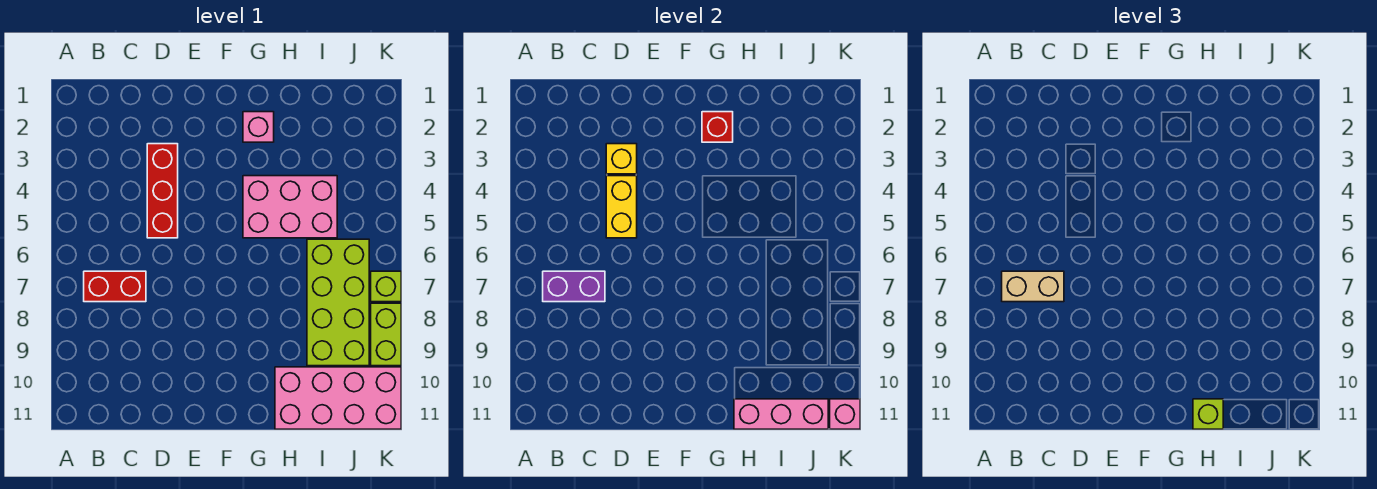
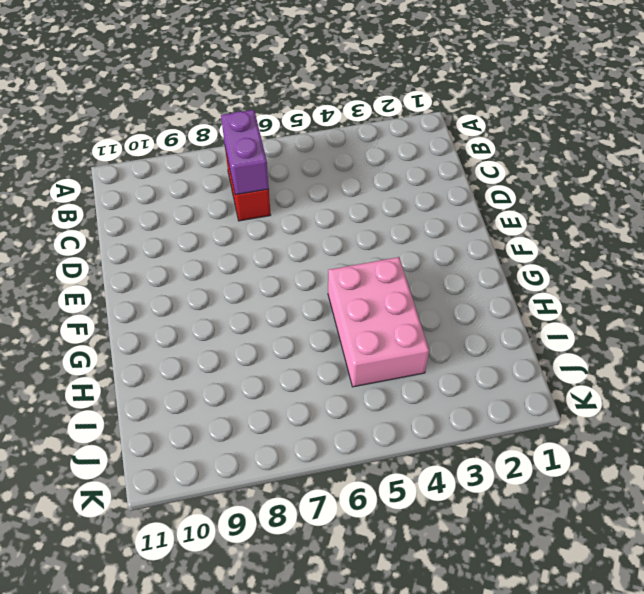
none -> red brick D3:D5 level 1
none -> pink brick G2 level 1
none -> pink brick H10:K11 level 1

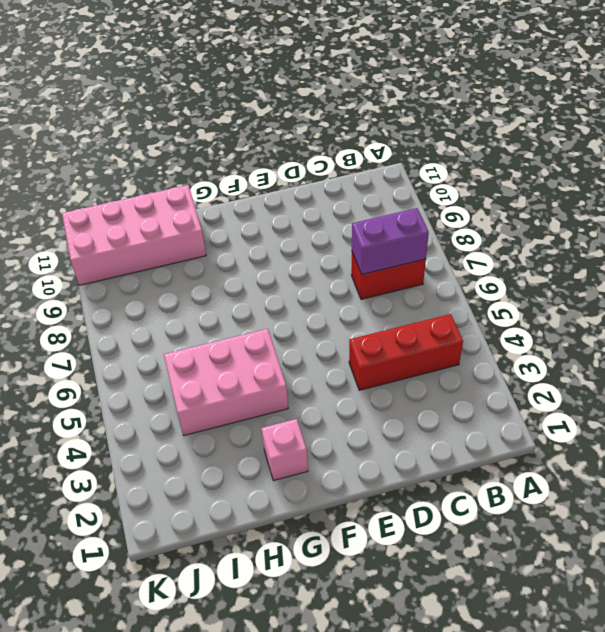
red brick B4:D4 level 1 -> red brick D3:D5 level 1
none -> lime brick I6:J9 level 1
none -> lime brick K7 level 1
none -> lime brick K8:K9 level 1

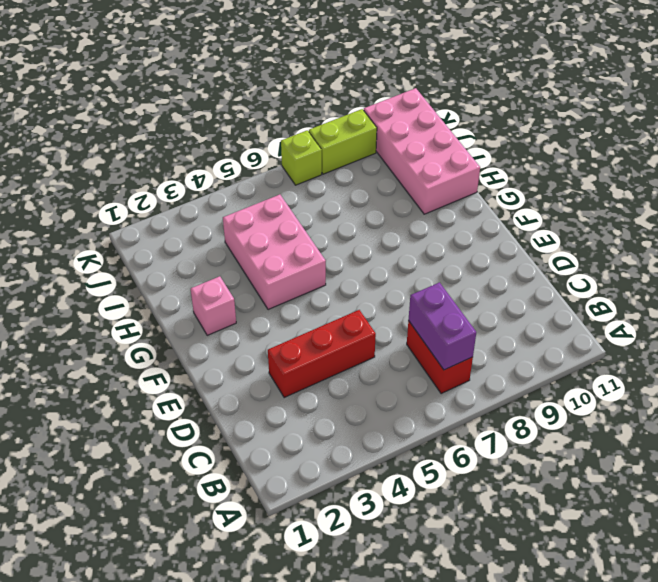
none -> lime brick I6:J9 level 1
none -> yellow brick D3 level 2
none -> yellow brick D4:D5 level 2

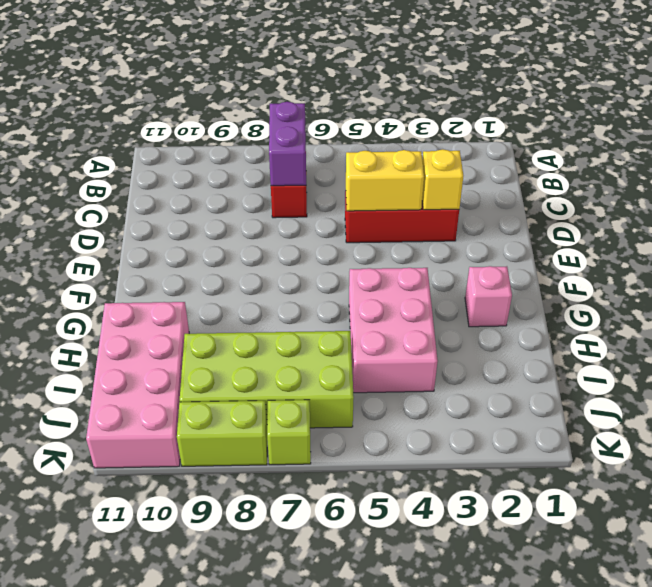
none -> red brick G2 level 2
none -> pink brick H11:J11 level 2
none -> pink brick K11 level 2

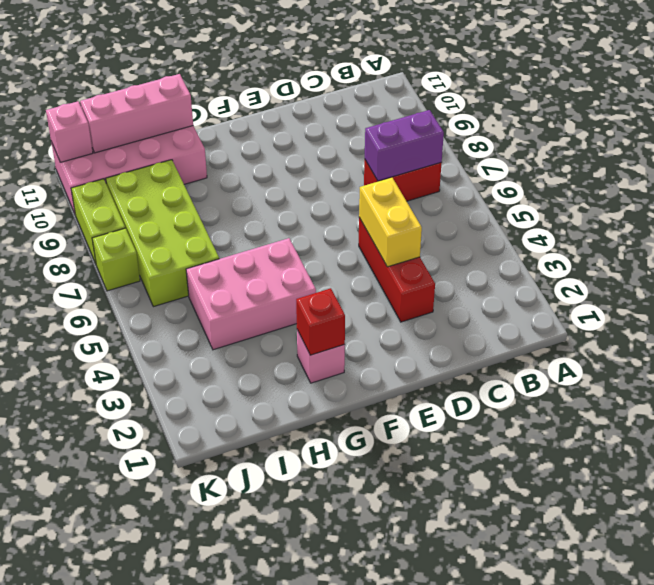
none -> yellow brick D3 level 2
none -> tan brick B7:C7 level 3
none -> lime brick H11 level 3

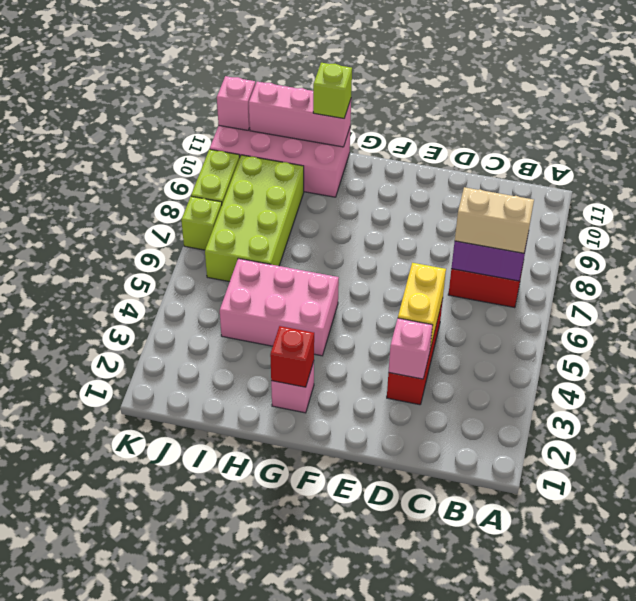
pink brick D3 level 2 -> yellow brick D3 level 2

